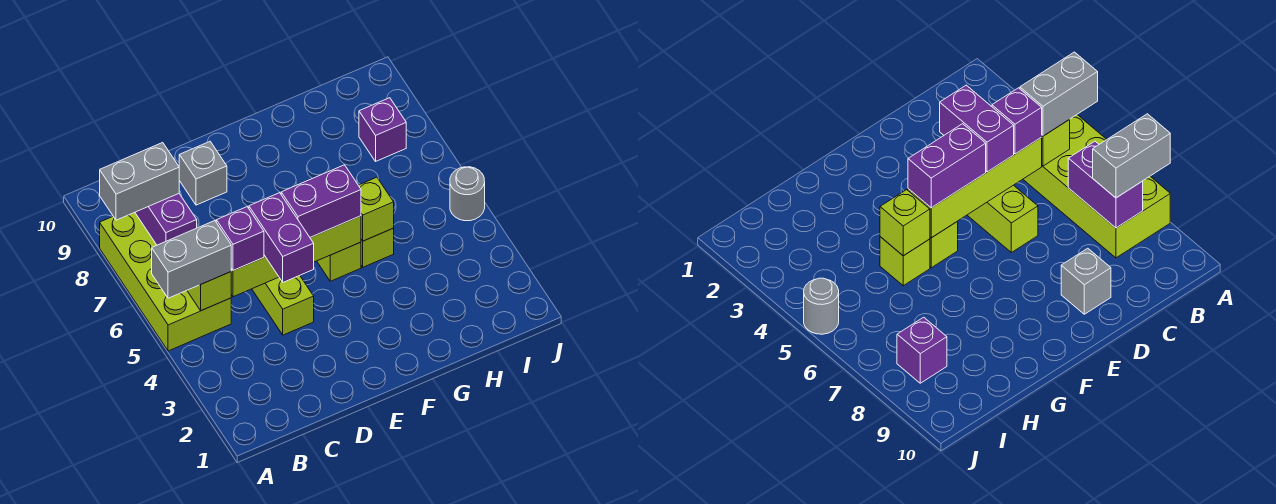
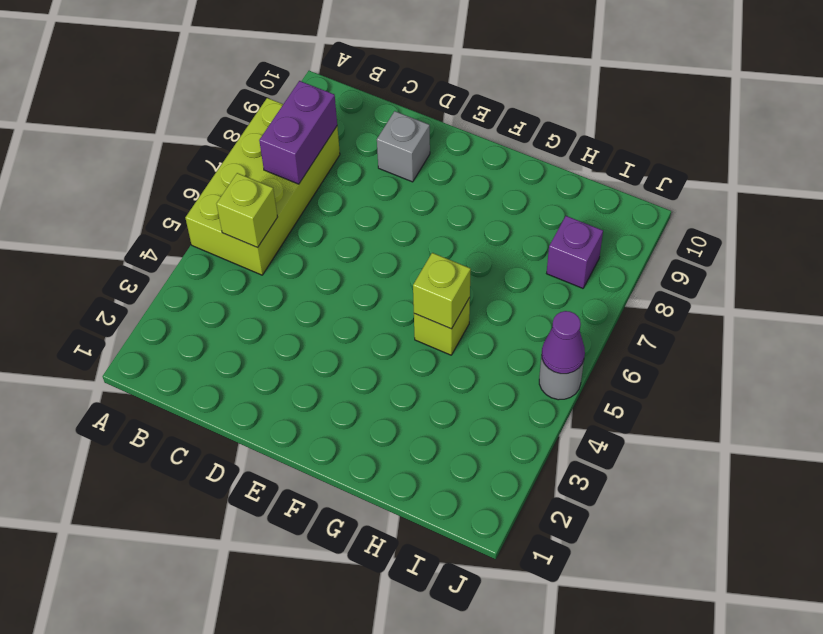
purple cone J5 level 2 -> none
none -> lime brick D4:D6 level 1
none -> lime brick F5 level 1
none -> lime brick C5:F5 level 2

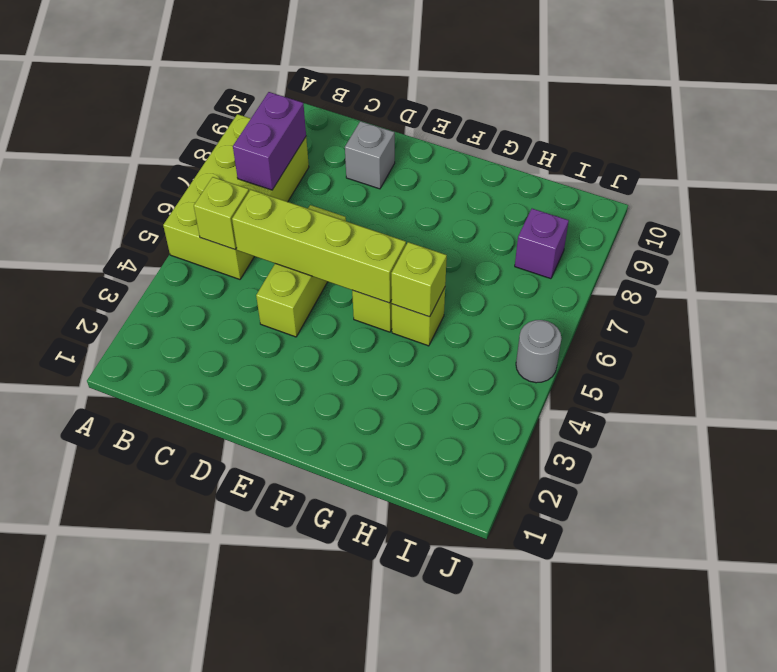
none -> grey brick A5:B5 level 3
none -> grey brick A8:B8 level 3
none -> purple brick C5 level 3

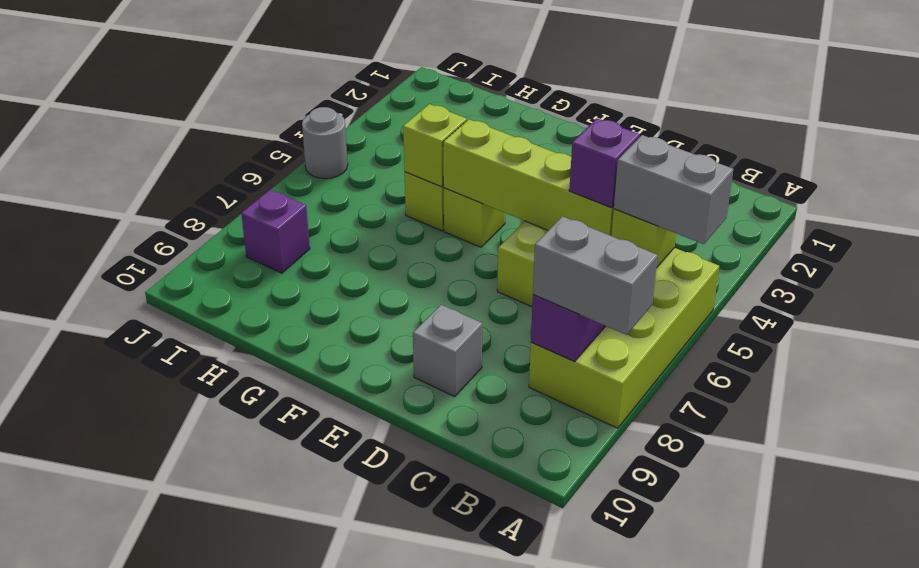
none -> purple brick D4:D5 level 3
none -> purple brick E5:F5 level 3

